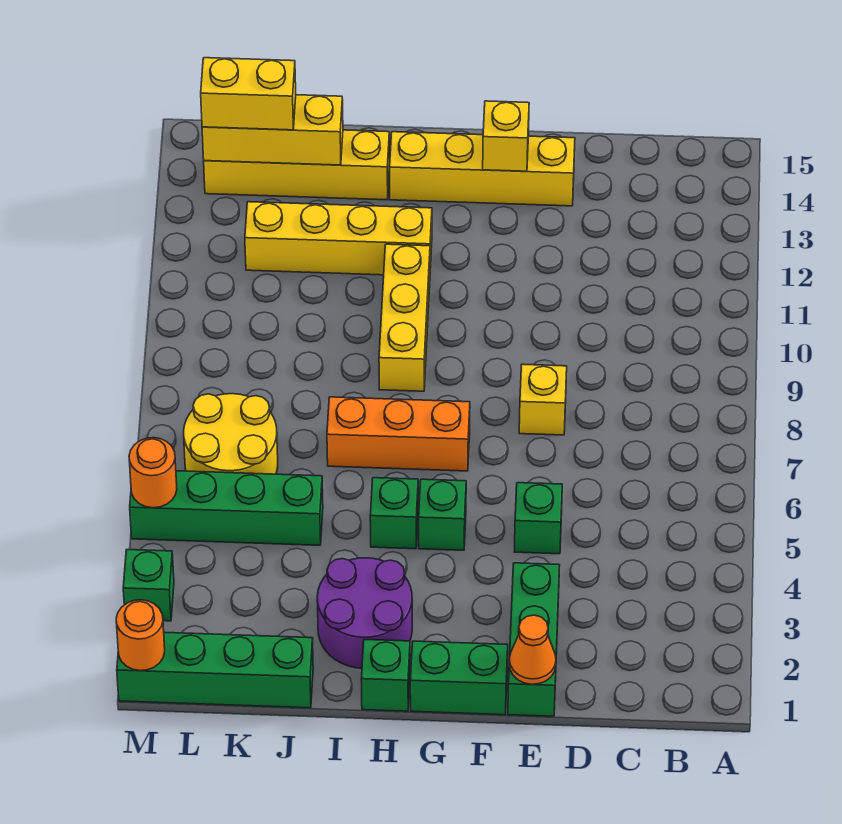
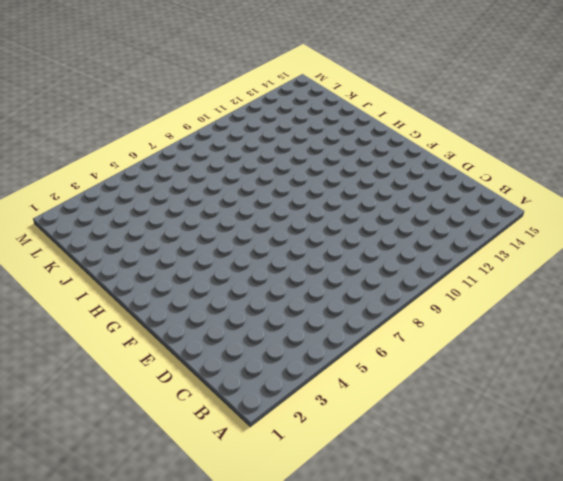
none -> green brick E1:E3 level 1
none -> green brick E5 level 1
none -> yellow brick E8 level 1

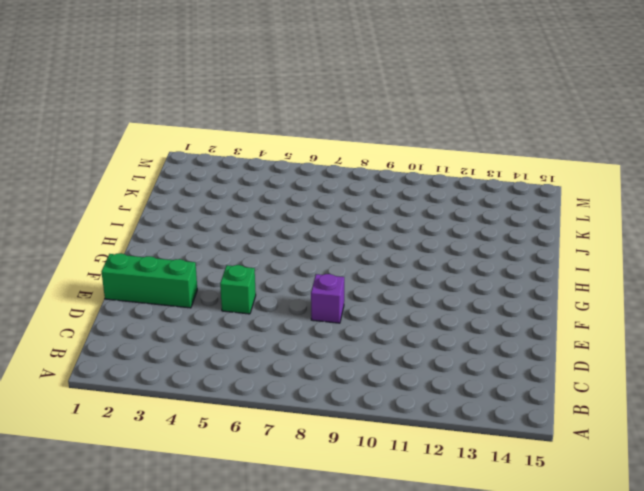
purple brick E8 level 1 -> yellow brick E8 level 1
none -> yellow brick E14:H14 level 1
none -> green brick F1:G1 level 1
none -> green brick G5 level 1

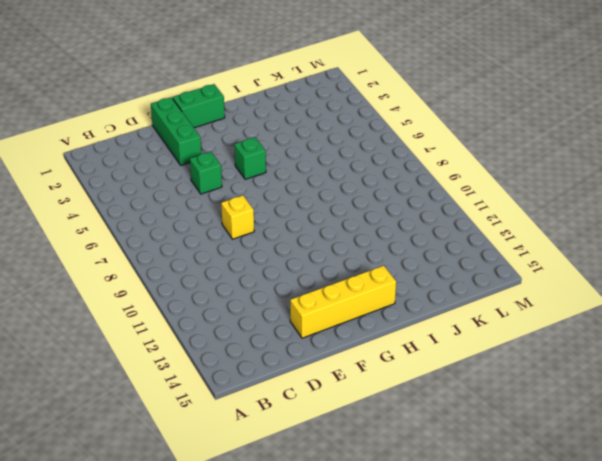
none -> orange brick G7:I7 level 1
none -> green brick H1 level 1
none -> purple round brick H2:I3 level 1

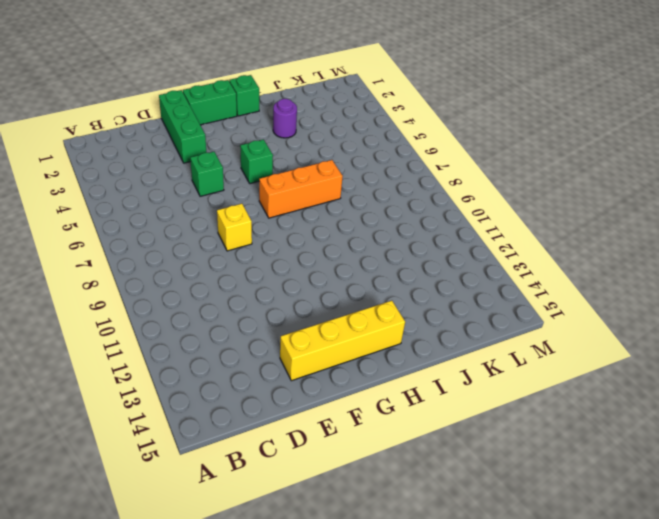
purple round brick I3 level 1 -> purple round brick H2:I3 level 1
none -> green brick H5 level 1
none -> yellow brick H9:H11 level 1
none -> yellow brick H12:K12 level 1

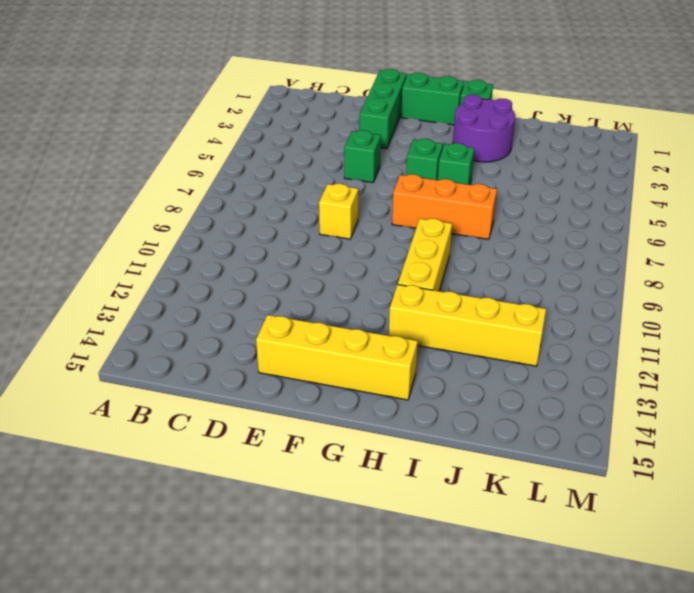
none -> yellow brick I14:L14 level 1
none -> green brick J1:M1 level 1
none -> green brick J5:M5 level 1

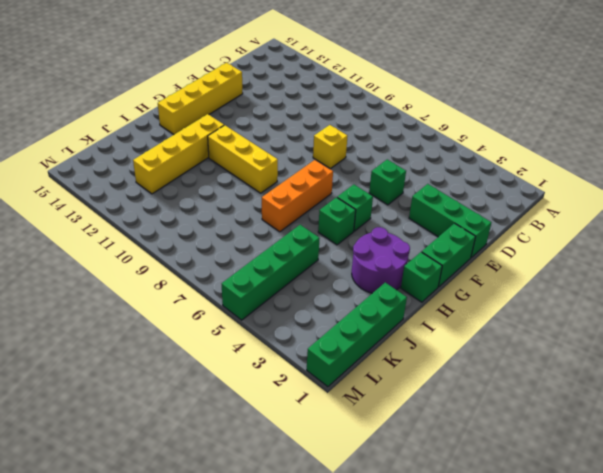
none -> yellow brick I14:L14 level 1
none -> yellow round brick K6:L7 level 1
none -> green brick M3 level 1

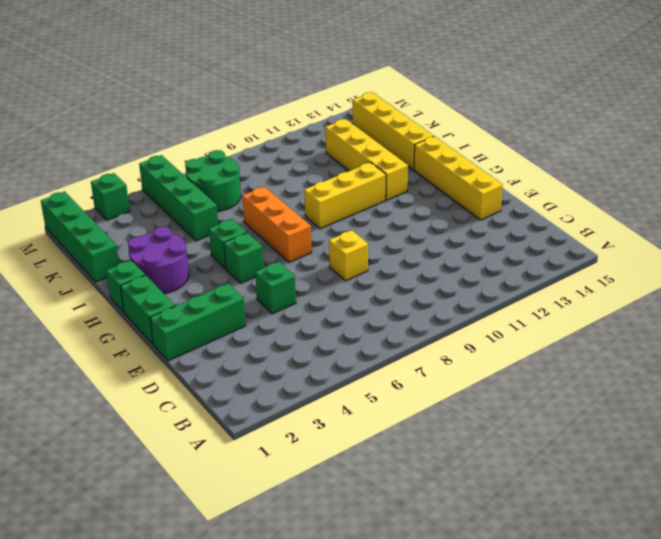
green round brick K6:L7 level 1 -> yellow round brick K6:L7 level 1
none -> orange cone E1 level 2
none -> yellow brick F14 level 2
none -> yellow brick J14:L14 level 2

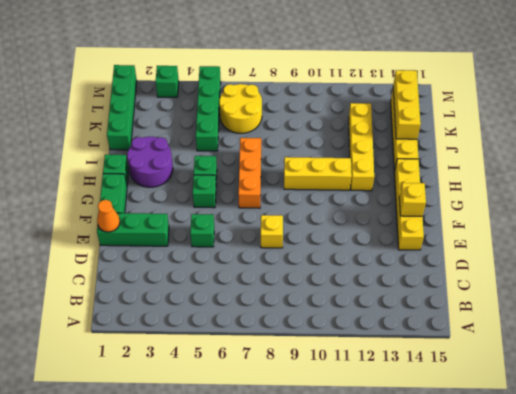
none -> orange round brick M1 level 2
none -> orange round brick M5 level 2
none -> yellow brick K14:L14 level 3

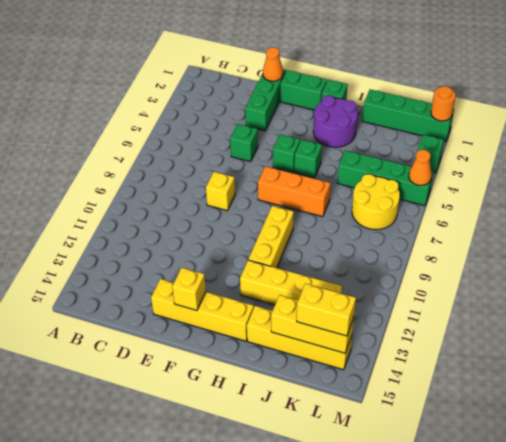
orange cone M5 level 2 -> orange round brick M5 level 2

